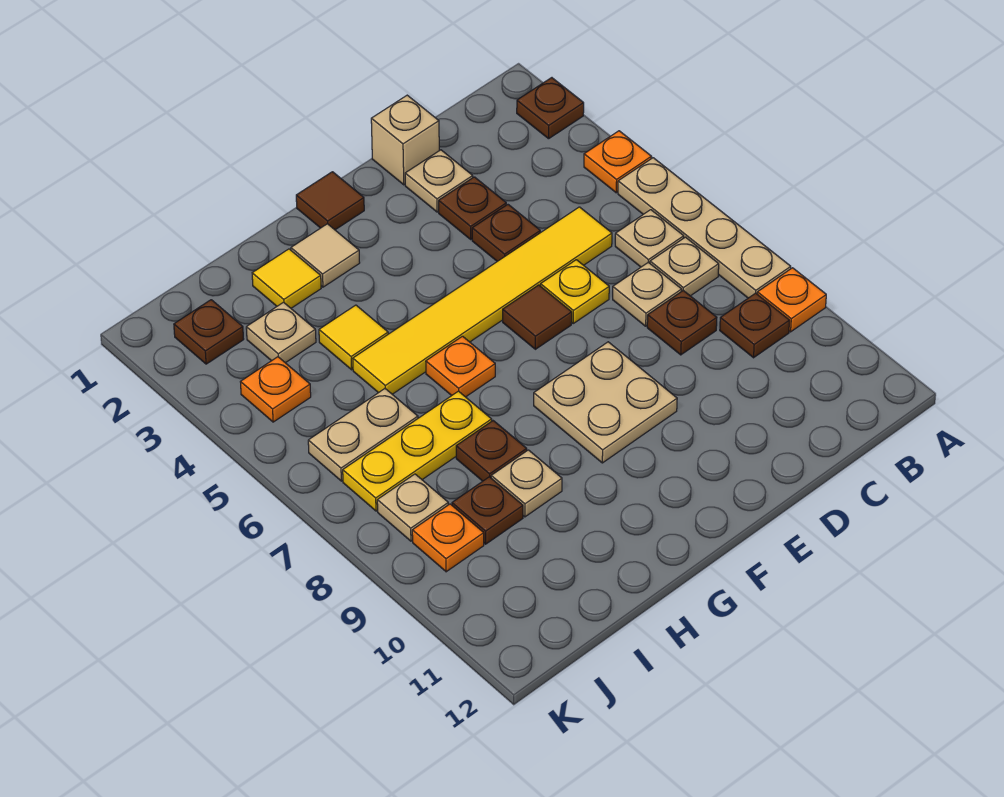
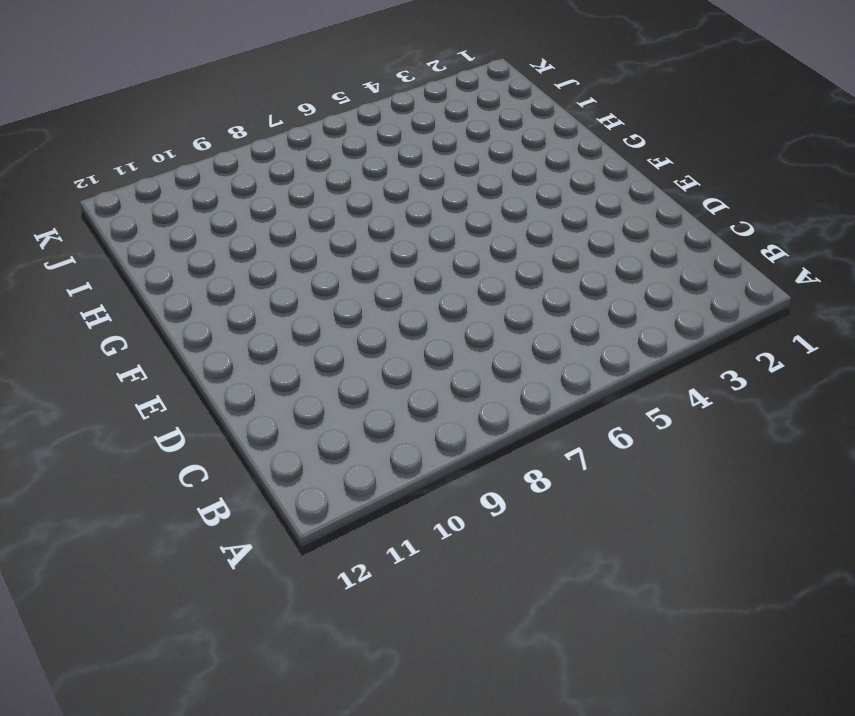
none -> brown plate A2 level 1
none -> orange plate A4 level 1
none -> tan plate A5:A8 level 1
none -> orange plate A9 level 1

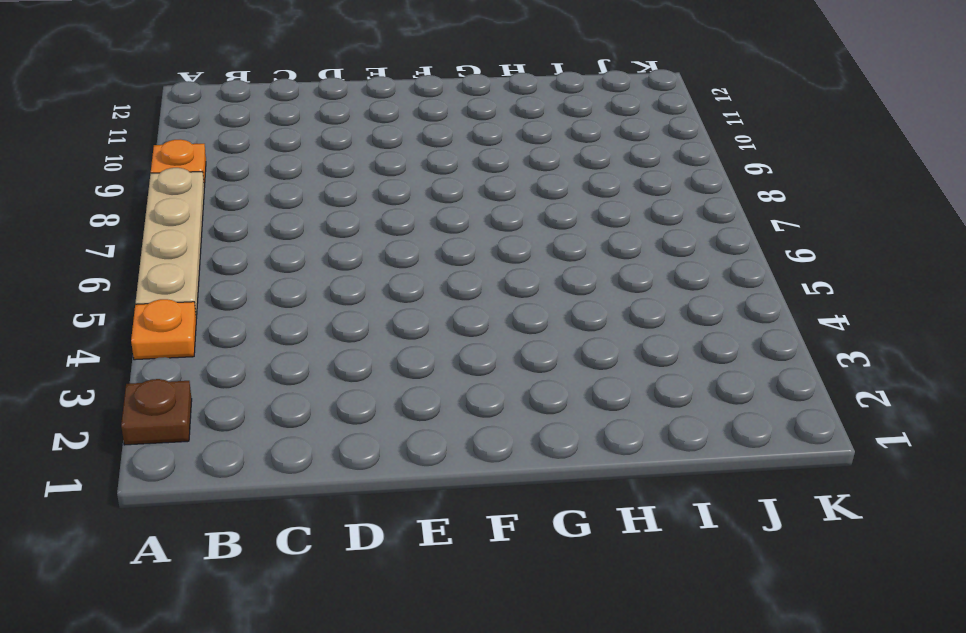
none -> tan plate B6 level 1
none -> tan plate B7 level 1
none -> brown plate B9 level 1
none -> yellow tile C5:H5 level 1

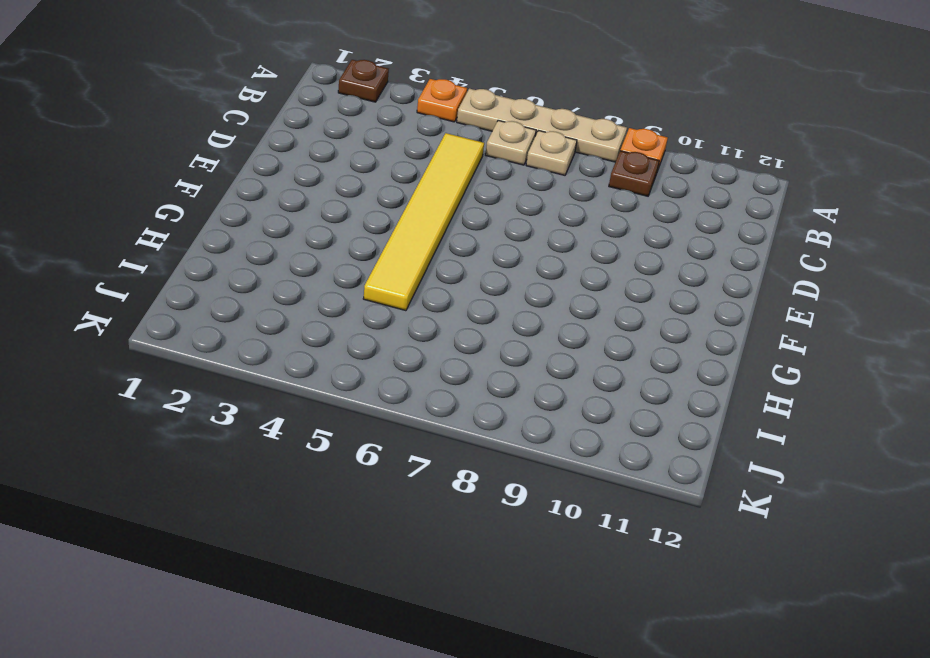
none -> tan plate C7 level 1
none -> brown plate C8 level 1
none -> tan brick D1 level 1
none -> tan plate D2 level 1

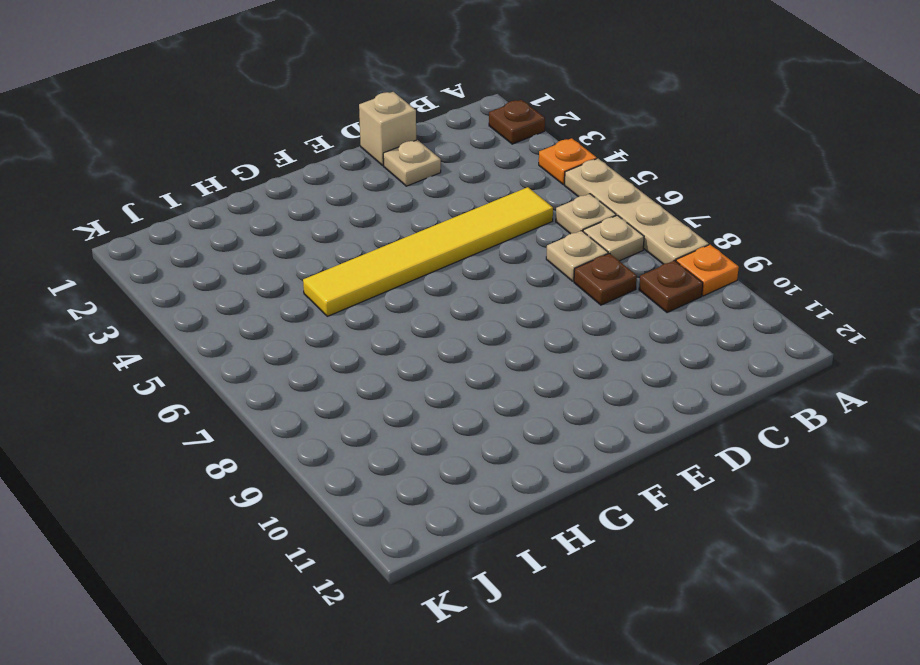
none -> brown plate D3 level 1
none -> brown plate D4 level 1
none -> yellow plate D6 level 1
none -> brown tile E6 level 1

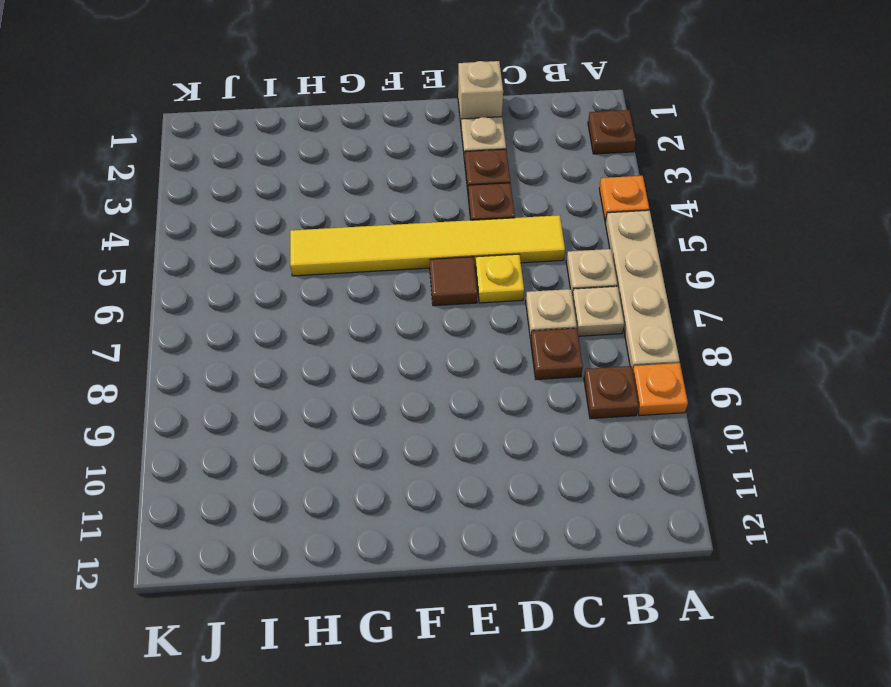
none -> tan plate E8:F9 level 1
none -> brown tile F1 level 1
none -> tan tile G2 level 1
none -> orange plate G6 level 1

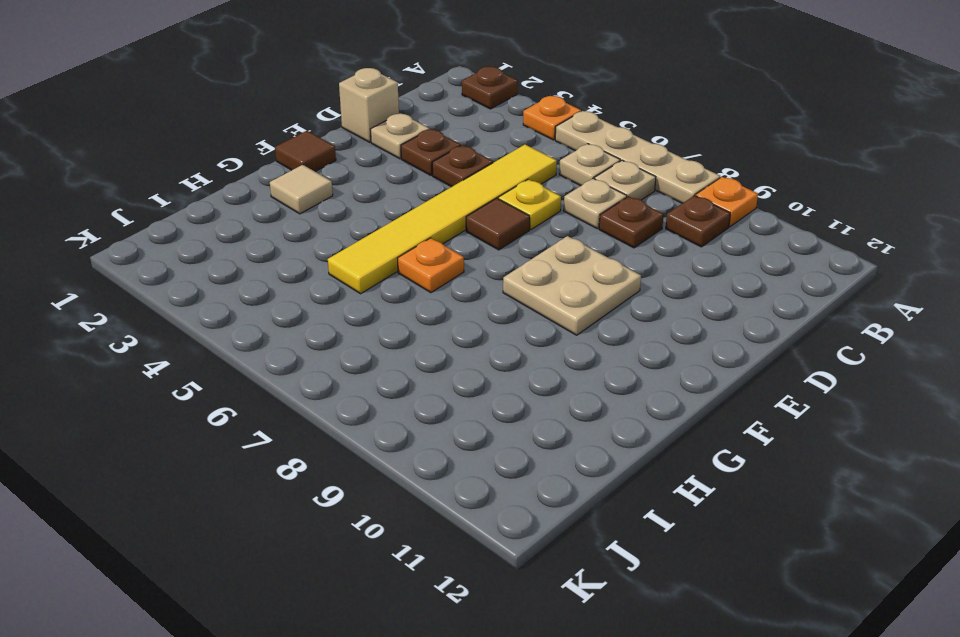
none -> yellow tile H2 level 1
none -> yellow tile H4 level 1
none -> yellow plate H7:J7 level 1
none -> brown plate H8 level 1

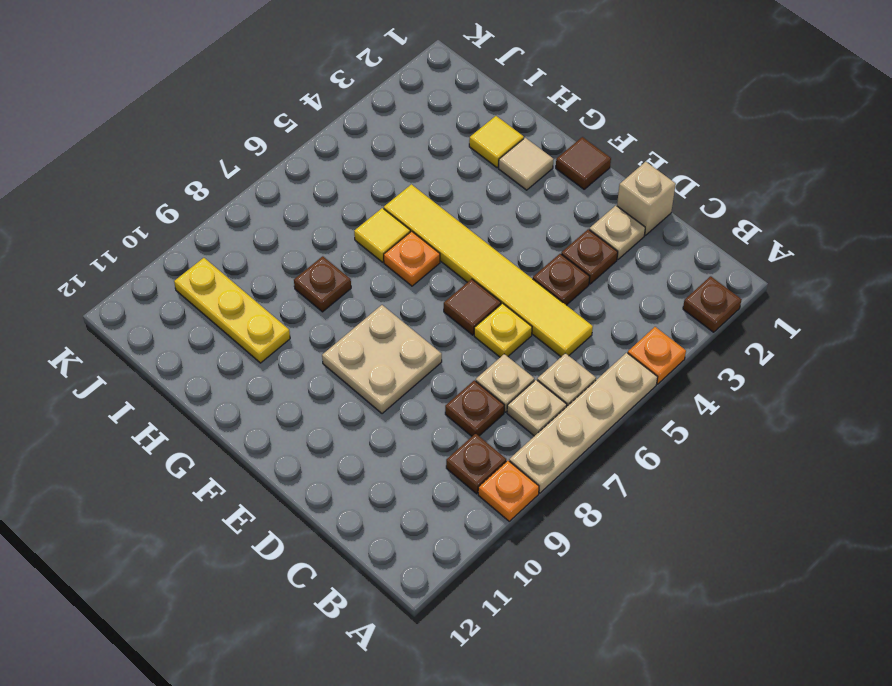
yellow tile H6 level 1 -> yellow tile H4 level 1
yellow plate H10:J10 level 1 -> yellow plate H7:J7 level 1
none -> tan plate H9 level 1
none -> tan plate I3 level 1
none -> tan plate I6:J6 level 1
none -> brown plate I9 level 1

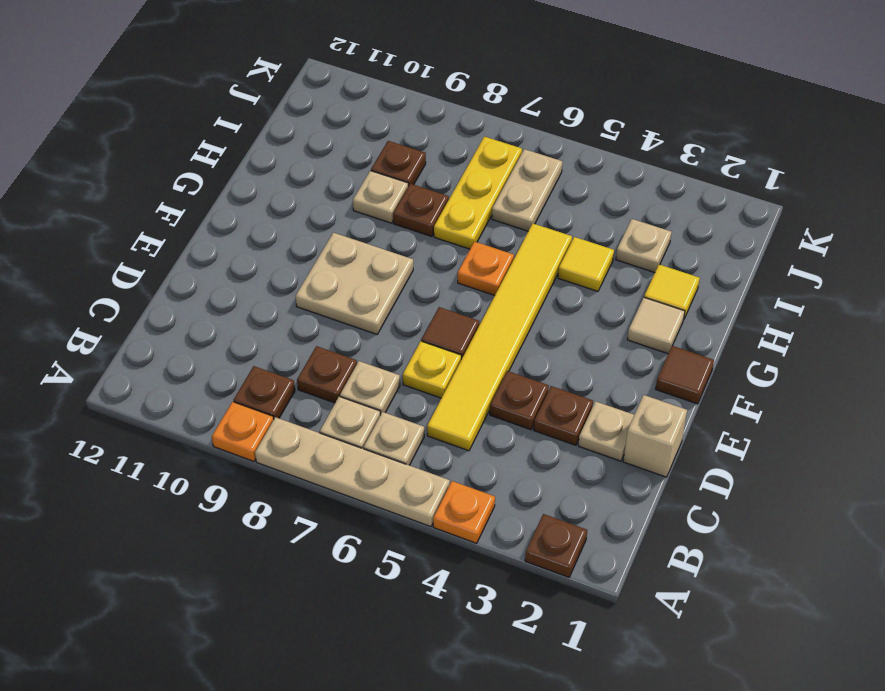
none -> brown plate J2 level 1
none -> orange plate J4 level 1
none -> tan plate J8 level 1
none -> orange plate J9 level 1

